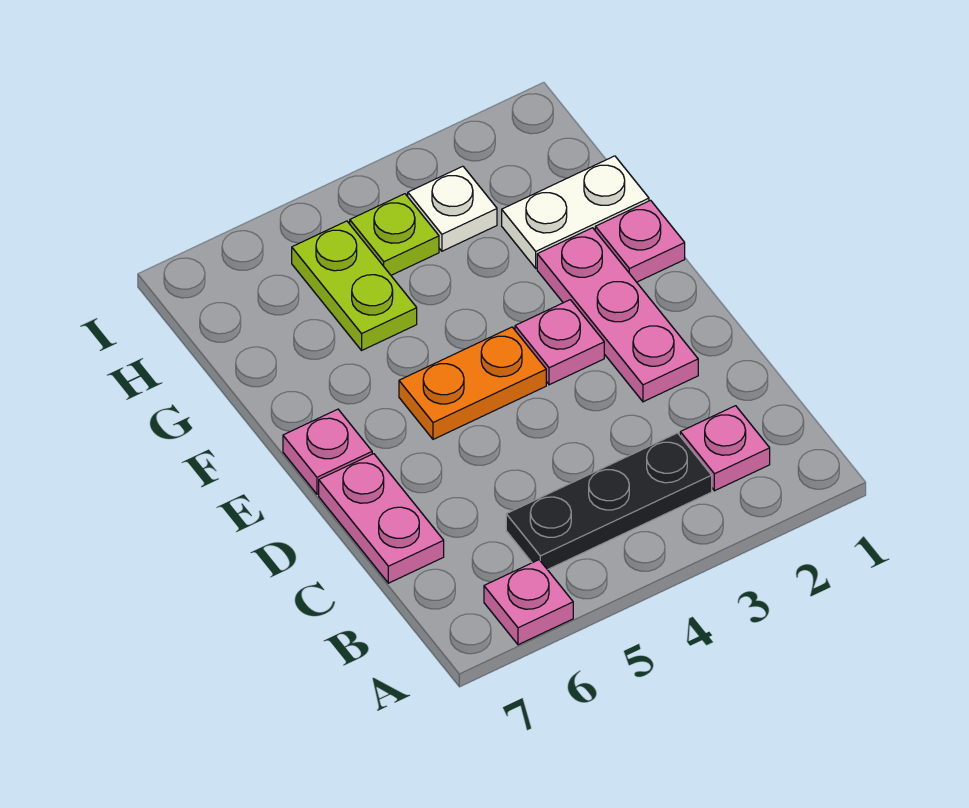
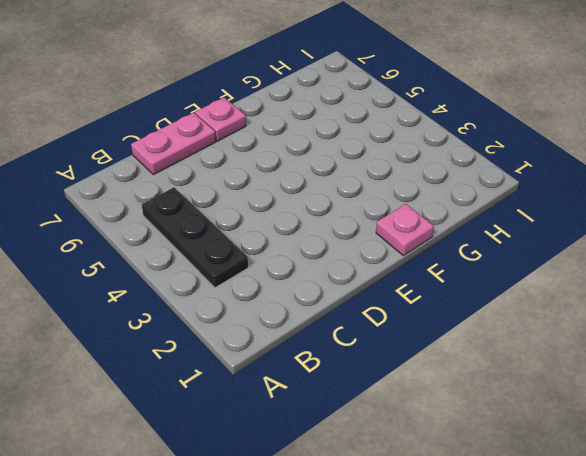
none -> pink plate A6 level 1
none -> pink plate B2 level 1
none -> pink plate D2:F2 level 1

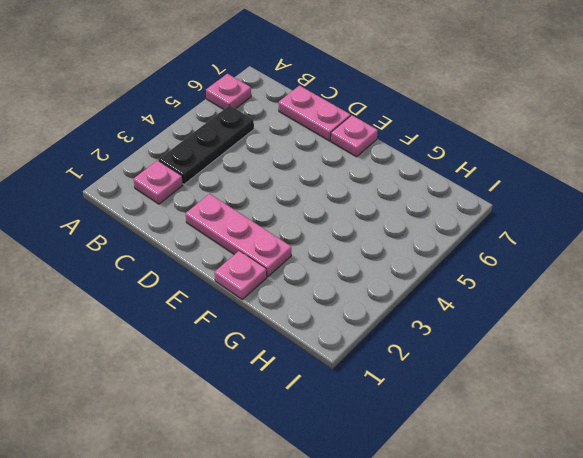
none -> pink plate E3 level 1
none -> orange plate E4:E5 level 1
none -> white plate G1:G2 level 1

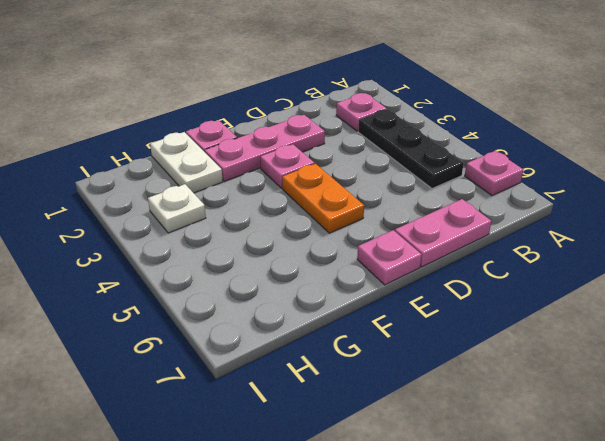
none -> lime plate G5:H5 level 1
none -> lime plate H4 level 1

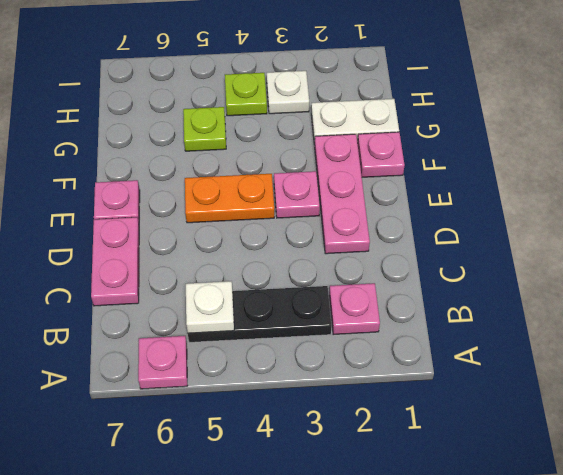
white plate B5 level 2 -> none
lime plate G5 level 1 -> lime plate G5:H5 level 1

